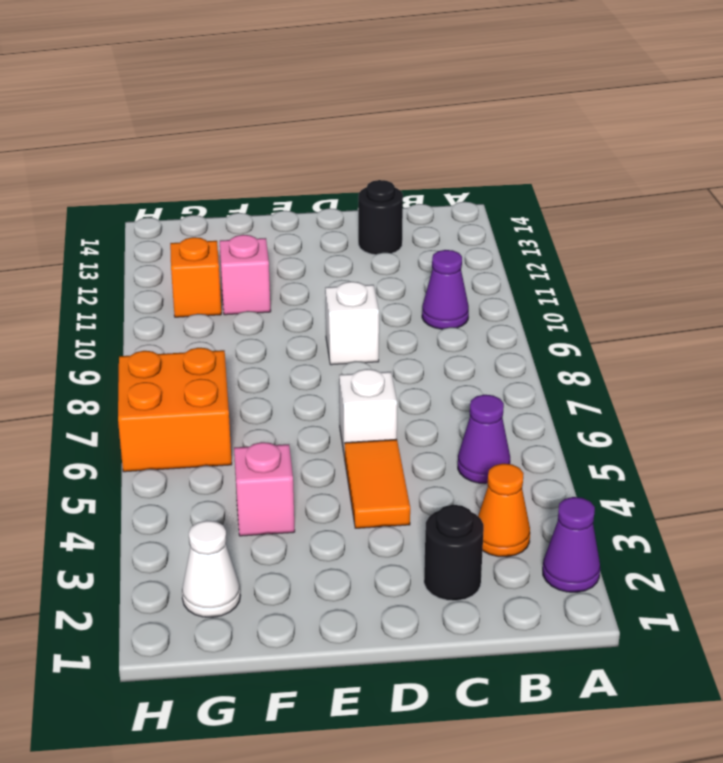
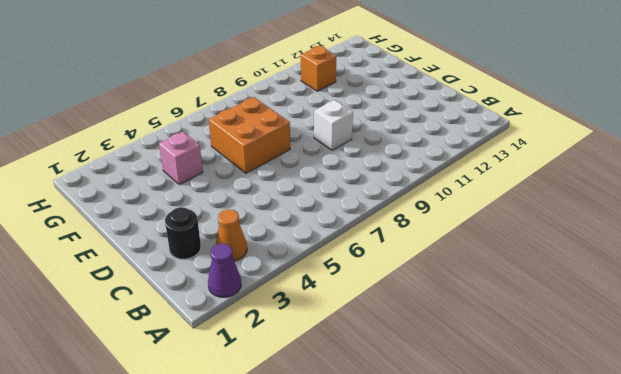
orange brick E6:F7 level 1 -> orange brick G6:H7 level 1
none -> purple cone B5 level 1
none -> purple cone B10 level 1
none -> black round brick C13 level 1

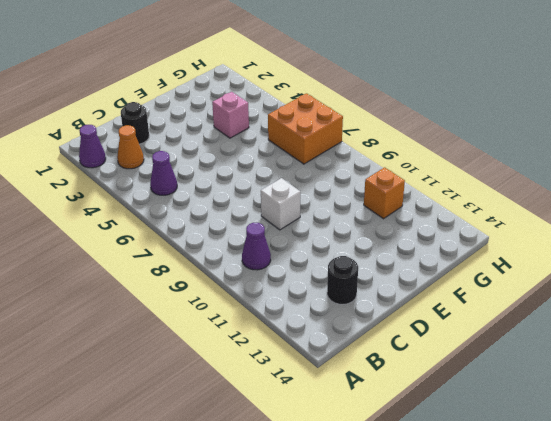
none -> orange tile D4:D5 level 1
none -> white brick D6 level 1
none -> pink brick F11 level 1

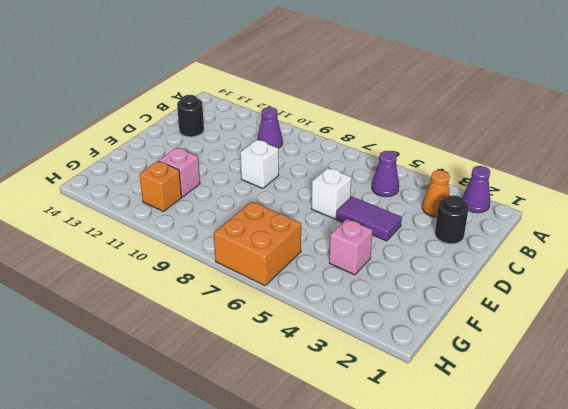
purple tile D4:D5 level 1 -> orange tile D4:D5 level 1
none -> white cone G2 level 1

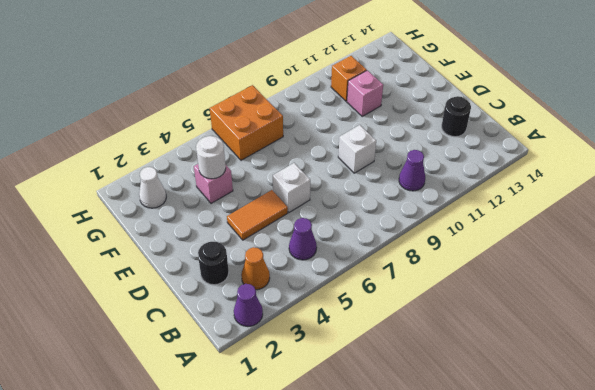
white round brick F4 level 2 -> none

